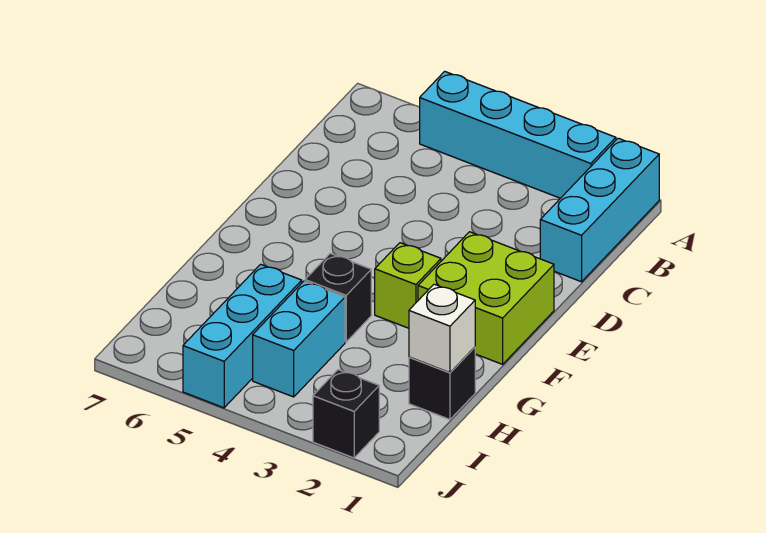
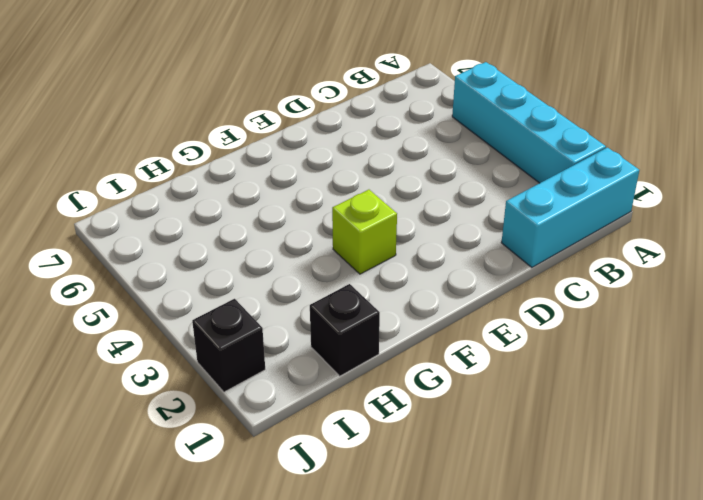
none -> lime brick E1:F2 level 1
none -> black brick G4 level 1

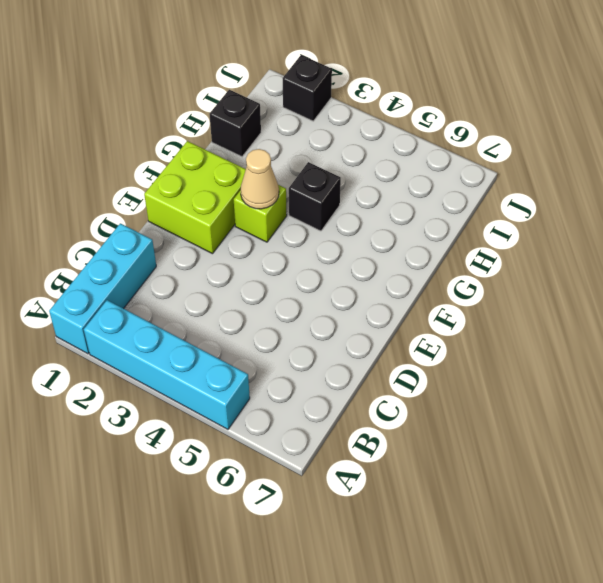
tan cone F3 level 2 -> none
none -> cyan brick H4:I4 level 1
none -> cyan brick H5:J5 level 1

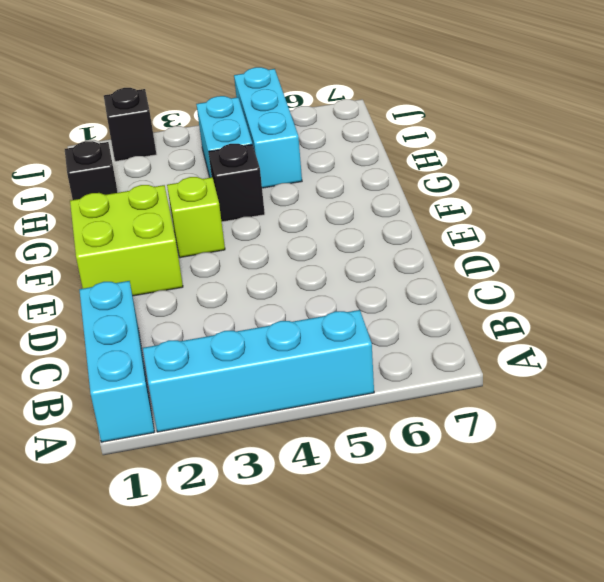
none -> white brick H1 level 2

